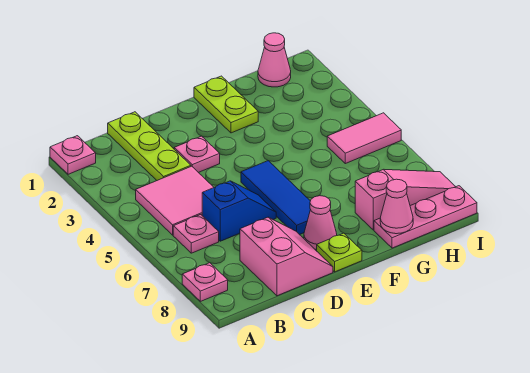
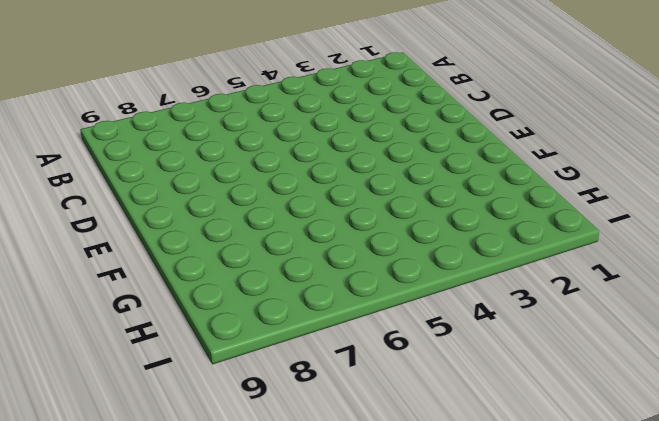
none -> pink plate A1 level 1
none -> pink plate A8 level 1
none -> pink tile B4:C5 level 1

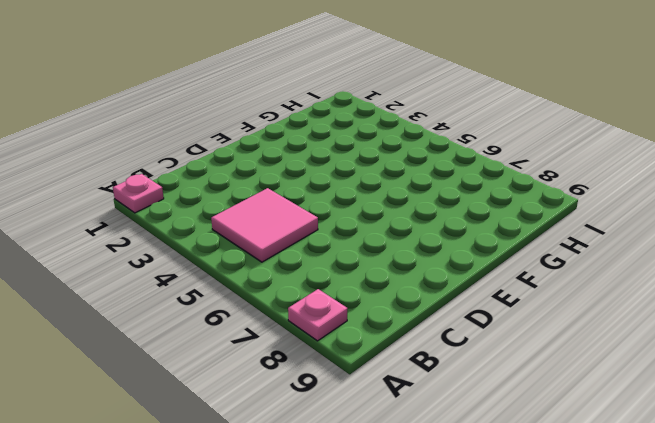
none -> pink plate B6 level 1
none -> lime plate C1:C3 level 1
none -> blue slope C6:D6 level 1 top C

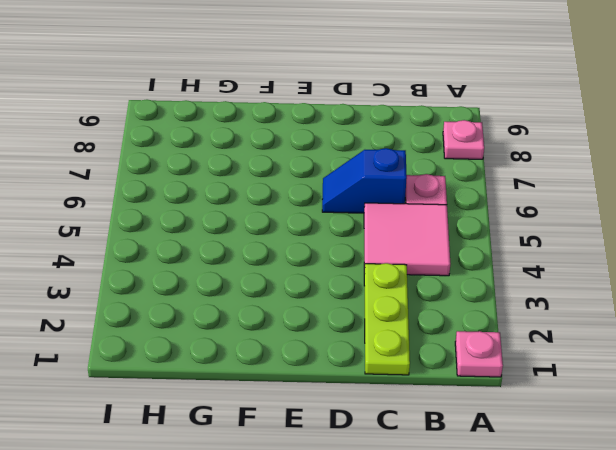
none -> pink slope C8:D9 level 1 top C
none -> pink plate D3 level 1
none -> blue tile E5:E7 level 1

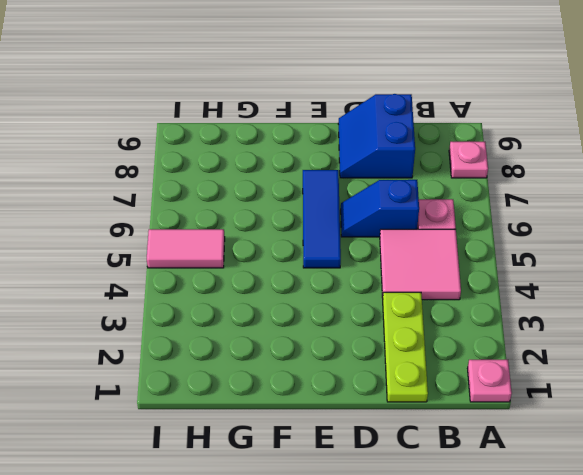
blue slope C8:D9 level 1 top C -> pink slope C8:D9 level 1 top C
none -> pink plate D3 level 1
none -> pink cone E8 level 1
none -> lime plate E9 level 1

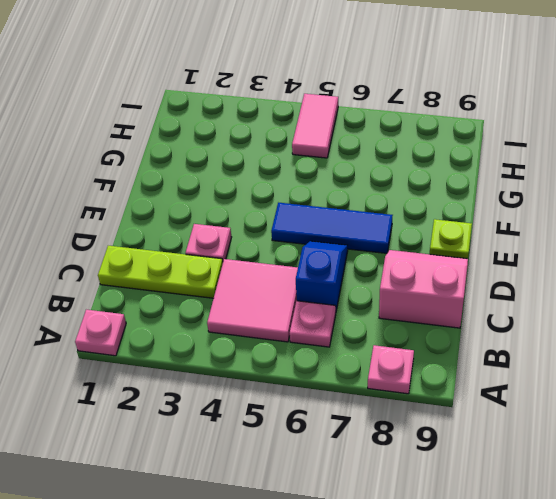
none -> pink cone E8 level 1
none -> lime plate F1:F2 level 1
none -> pink slope G8:I8 level 1 top G

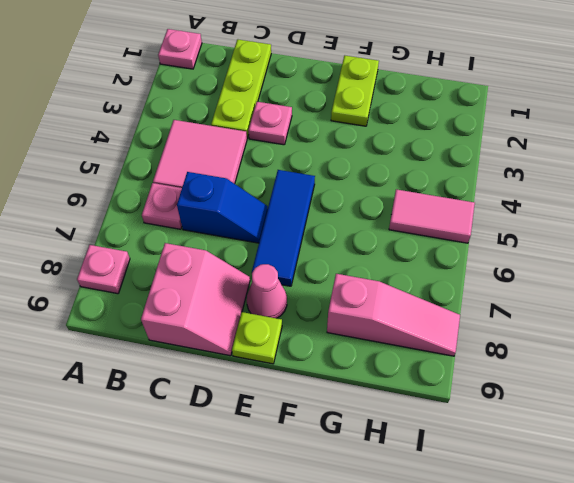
none -> pink plate G9:I9 level 1
none -> pink cone H1 level 1
none -> pink cone G9 level 2

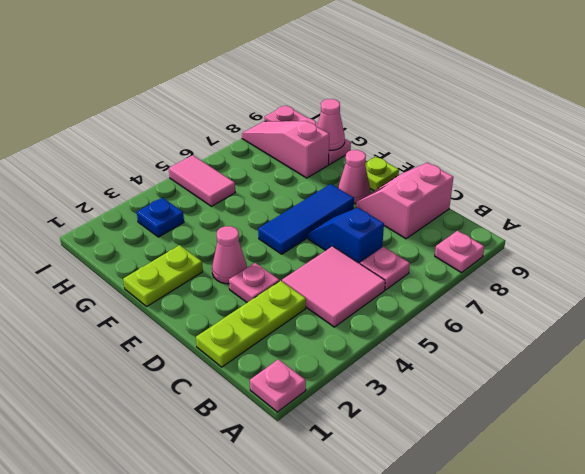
pink cone E3 level 1 -> pink cone H1 level 1
blue plate H3 level 1 -> none

